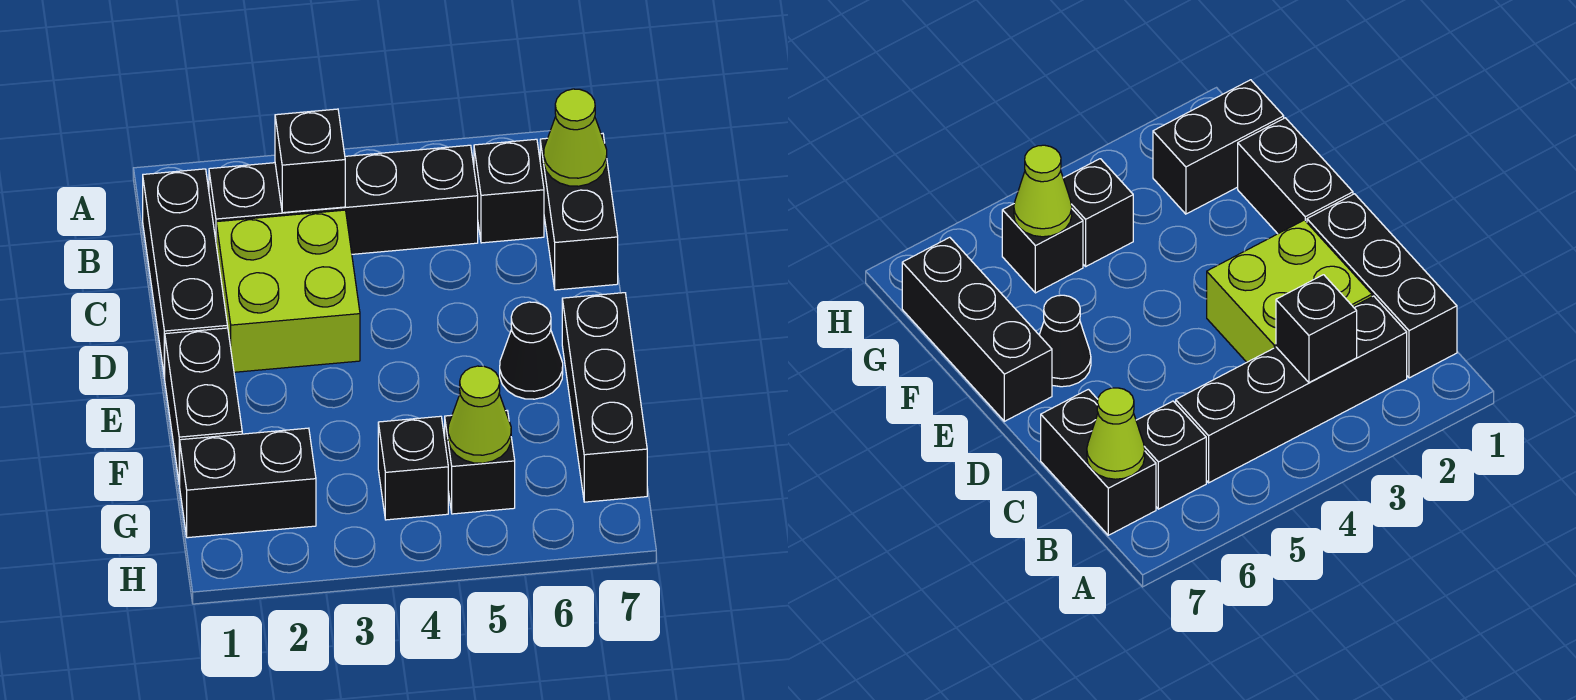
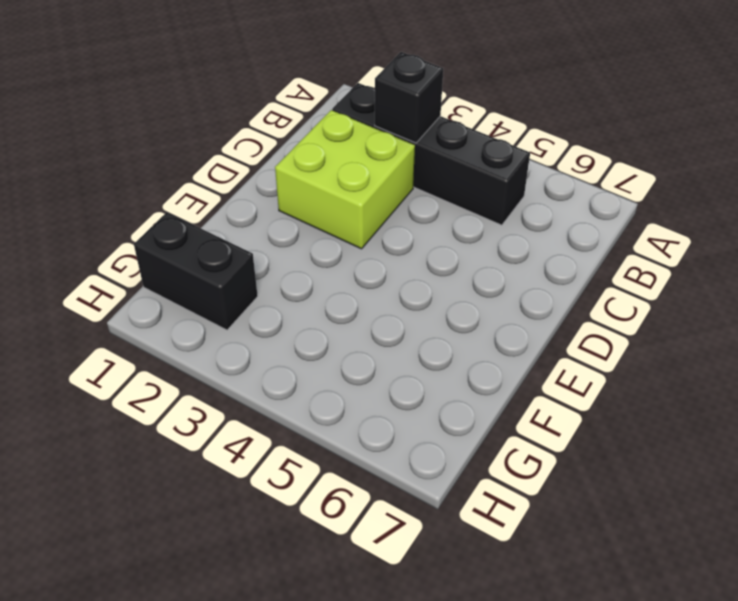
none -> black brick B1:D1 level 1
none -> black brick B6 level 1
none -> black brick B7:C7 level 1

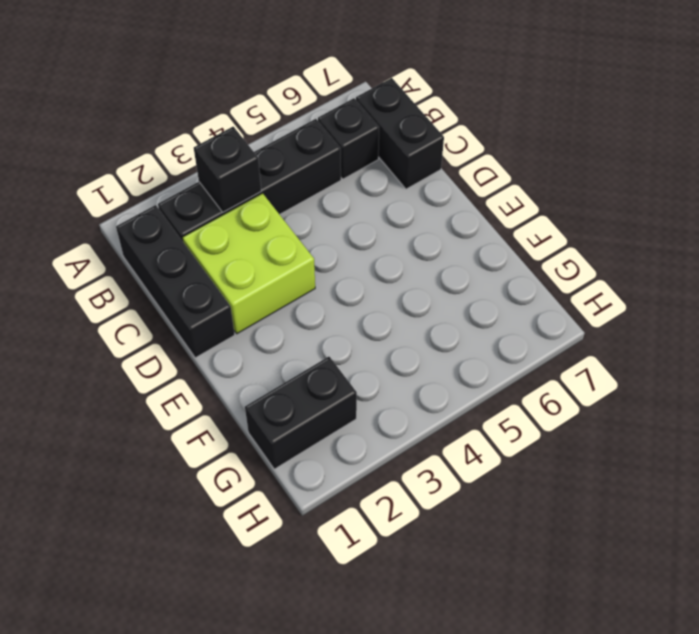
none -> black brick E1:F1 level 1
none -> black cone E6 level 1
none -> black brick E7:G7 level 1

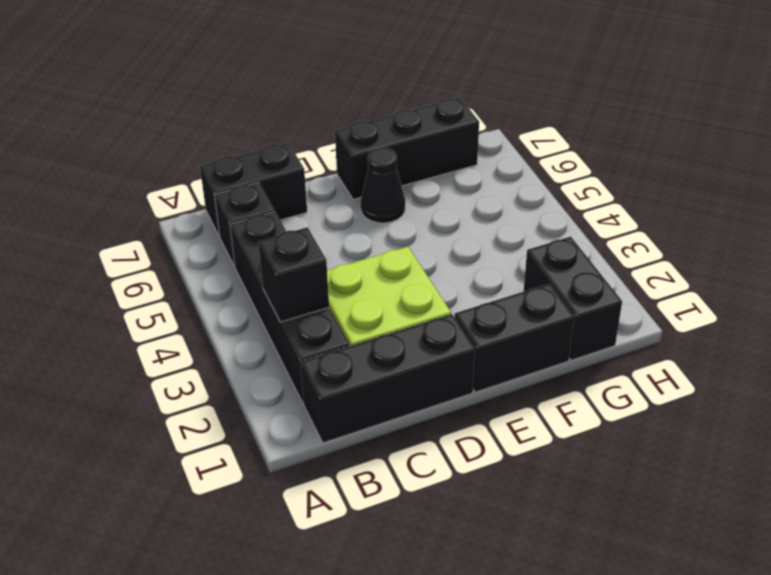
none -> black brick G4 level 1
none -> black brick G5 level 1
none -> lime cone B7 level 2

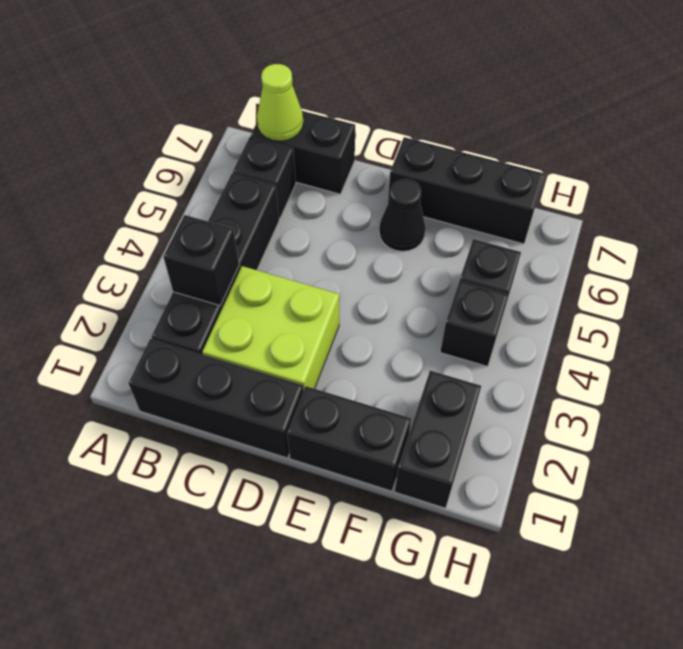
none -> lime cone G5 level 2

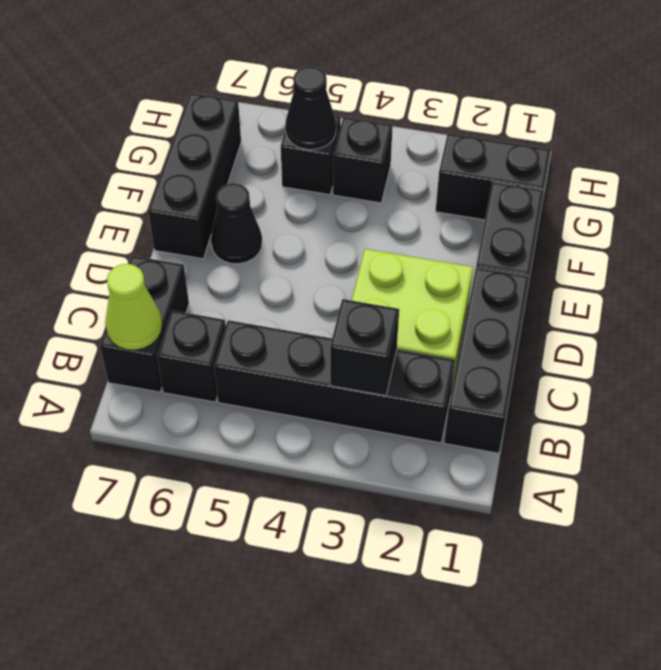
black cone G5 level 2 -> lime cone G5 level 2

